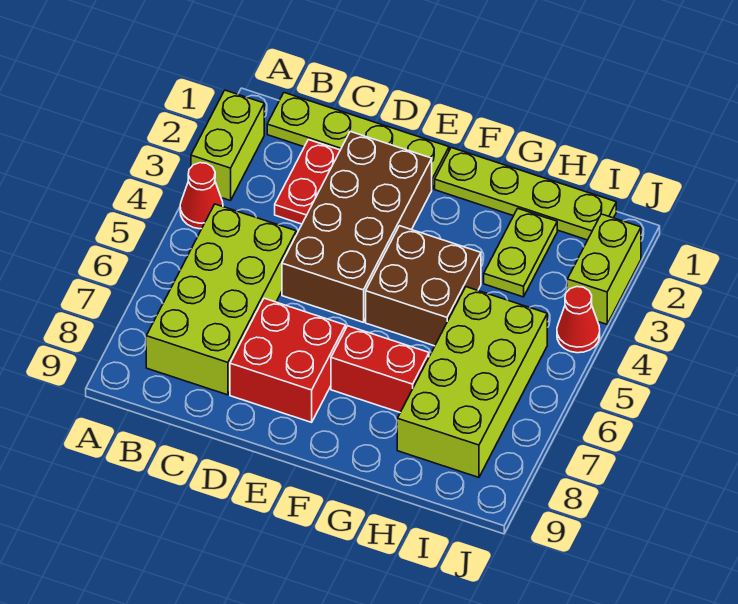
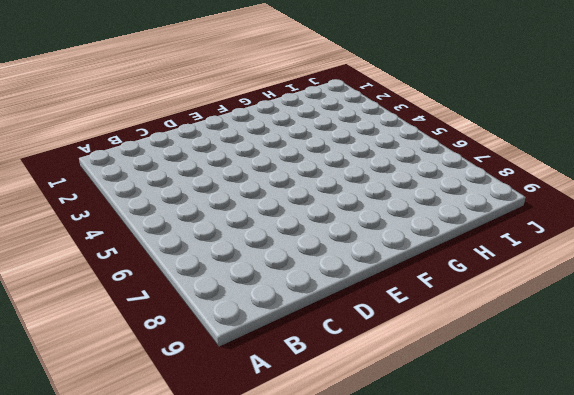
none -> lime brick A2:A3 level 1
none -> red cone A4 level 1
none -> lime plate B1:E1 level 1

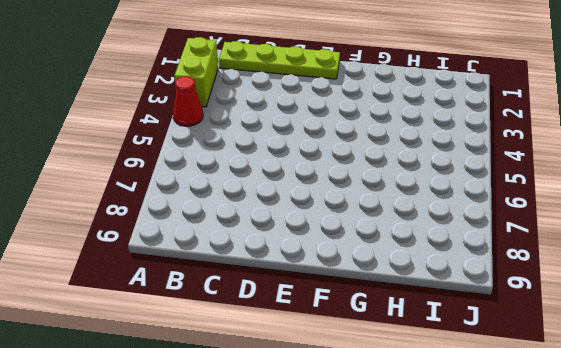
none -> lime brick B5:C8 level 1
none -> red plate C2:C3 level 1
none -> brown brick D2:E5 level 1

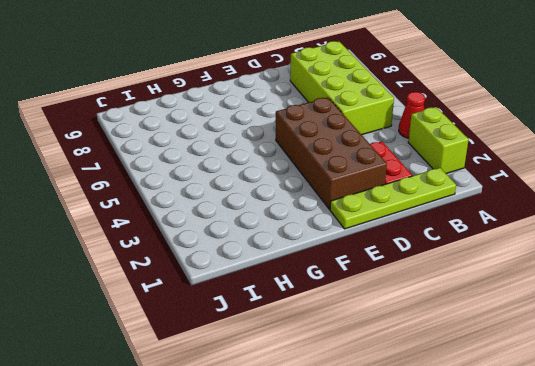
none -> red brick D7:E8 level 1
none -> lime plate F1:I1 level 1
none -> brown brick F4:G5 level 1

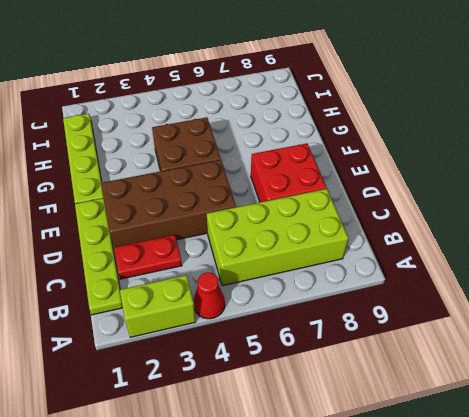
none -> red brick F7:G7 level 1
none -> lime plate H2:H3 level 1
none -> lime brick H5:I8 level 1

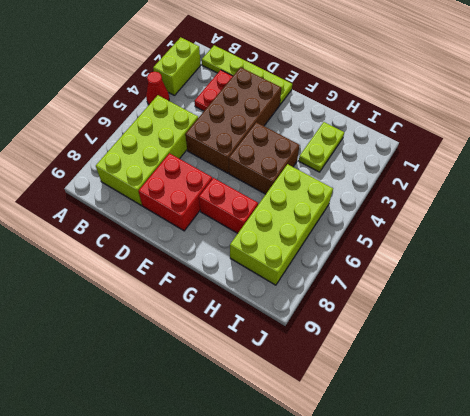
none -> lime plate F1:I1 level 1
none -> lime brick J2:J3 level 1
none -> red cone J4 level 1

